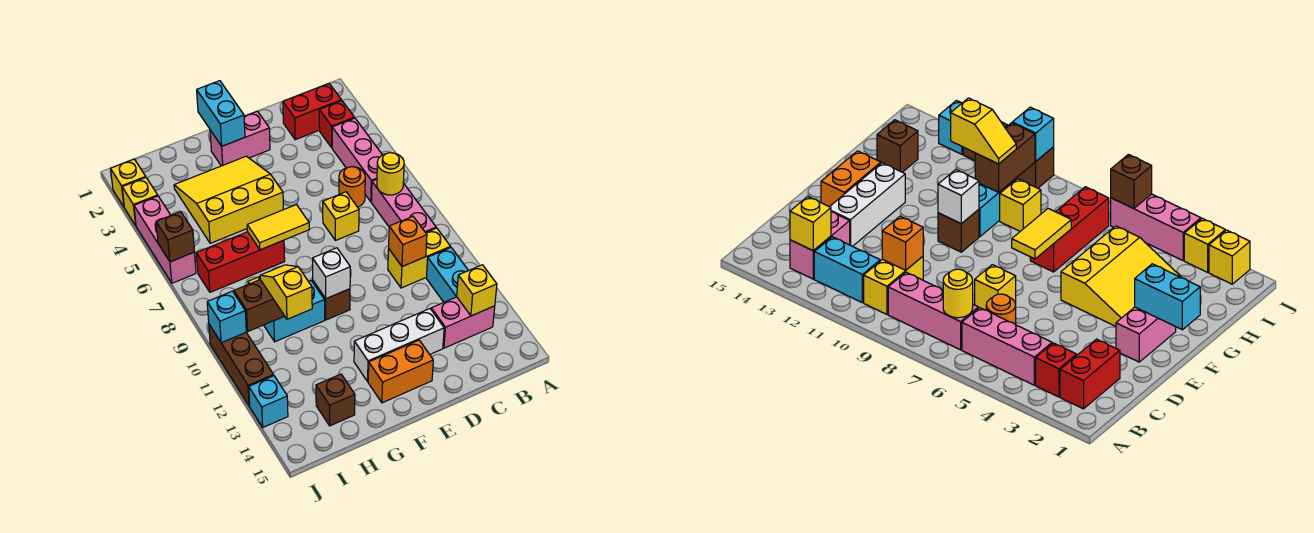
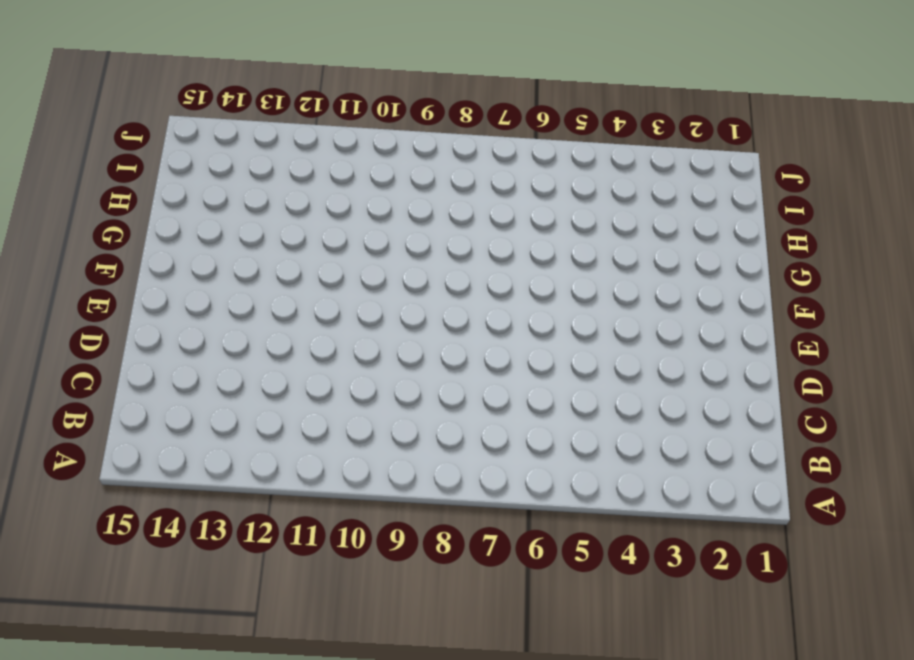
none -> red brick B2:C2 level 1
none -> red brick B3 level 1
none -> pink brick B4:B6 level 1
none -> pink brick B7:B9 level 1

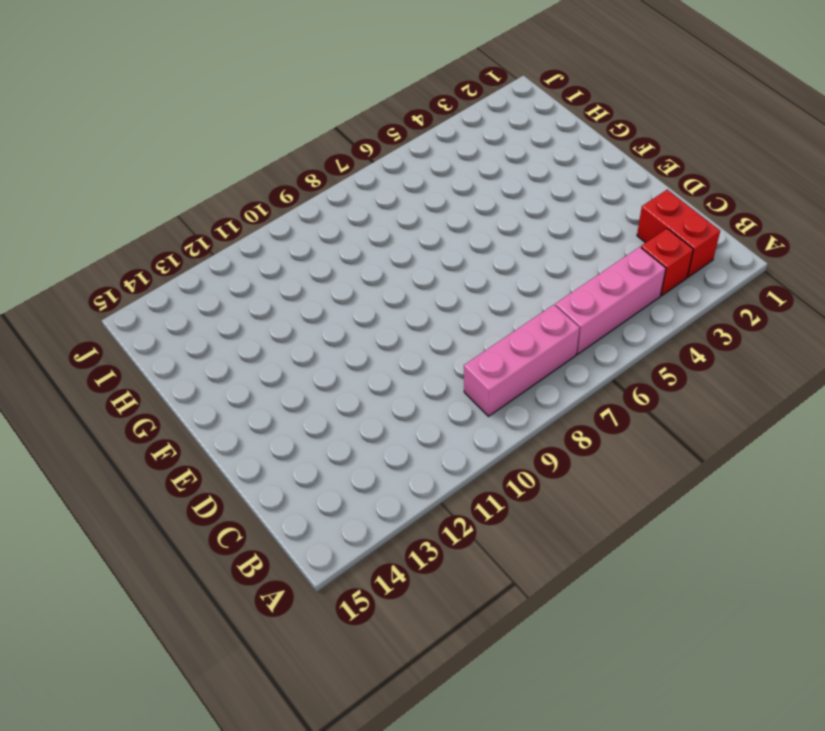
none -> yellow brick B10:C10 level 1
none -> cyan brick B11:B12 level 1
none -> pink brick B13:C13 level 1
none -> orange round brick C6 level 1

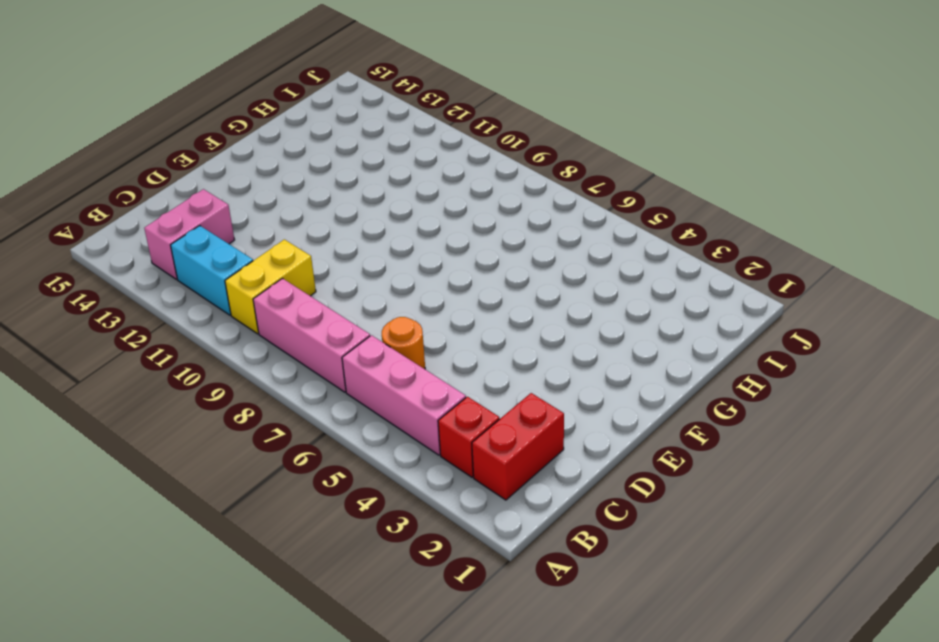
none -> yellow brick D7 level 1
none -> white brick D13:F13 level 1
none -> pink brick E2:F2 level 1
none -> orange brick E14:F14 level 1

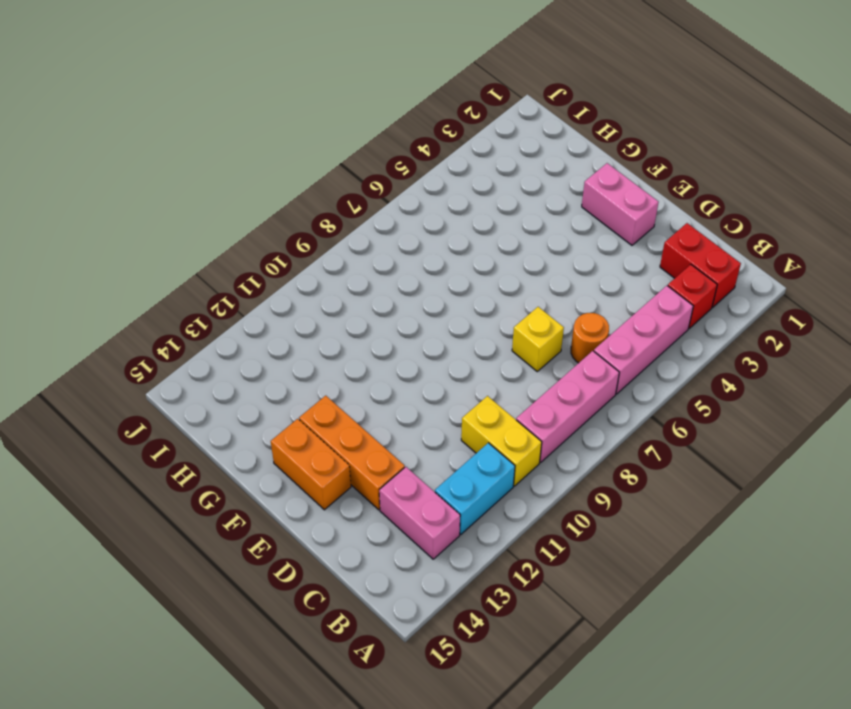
orange brick D13:F13 level 1 -> white brick D13:F13 level 1
none -> yellow slope F3:H5 level 1 top 5
none -> brown brick F10 level 1
none -> red brick G7:I7 level 1
none -> cyan brick G10:H10 level 1

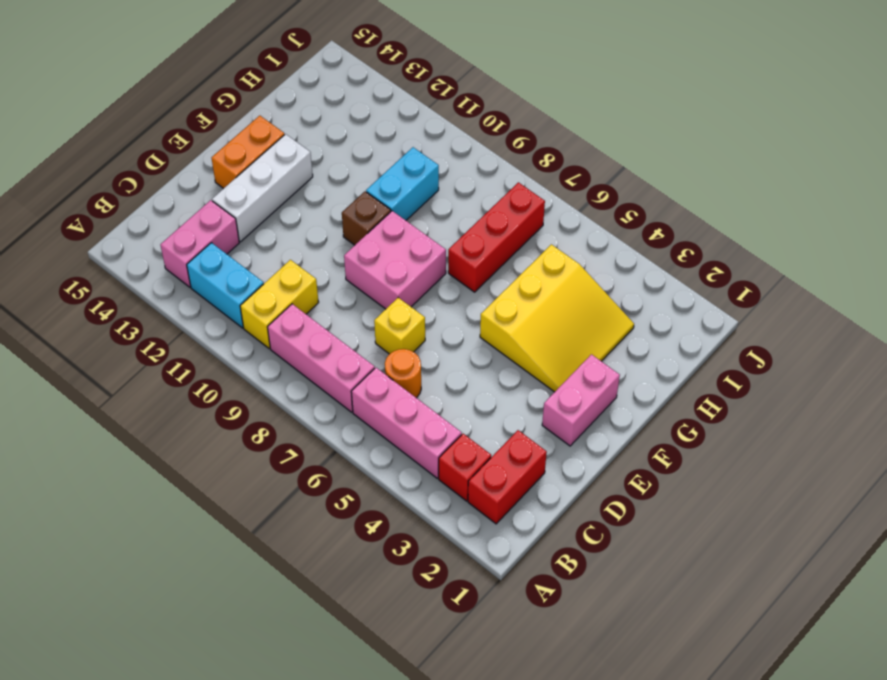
pink brick E8:F9 level 1 -> none
none -> yellow brick H9 level 1
none -> brown brick H14 level 1
none -> yellow brick J2 level 1
none -> yellow brick J3 level 1

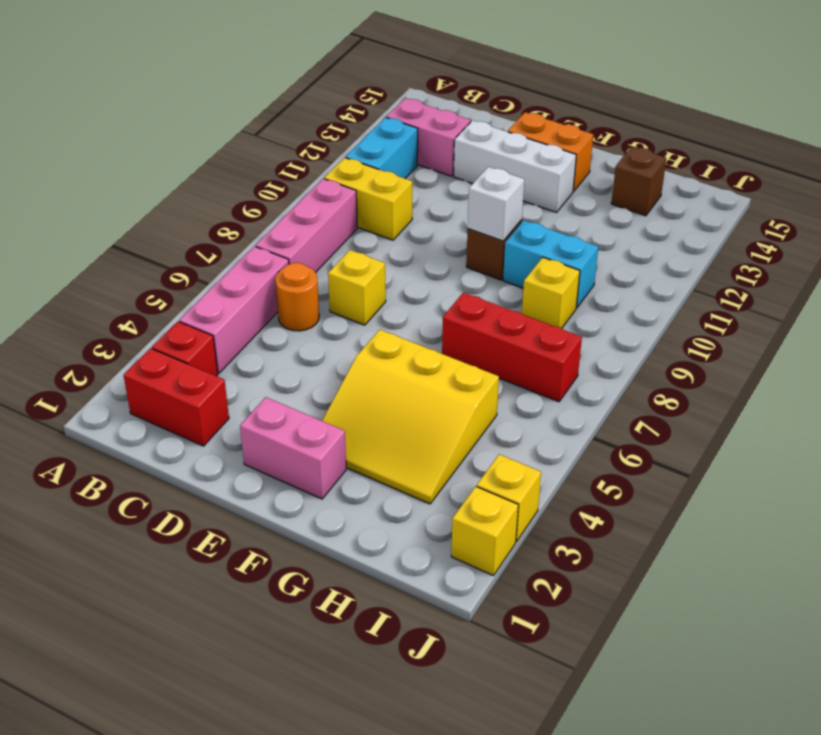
none -> pink brick J4:J6 level 1
none -> brown brick J10:J12 level 1
none -> cyan brick J13 level 1
none -> yellow round brick B7 level 2

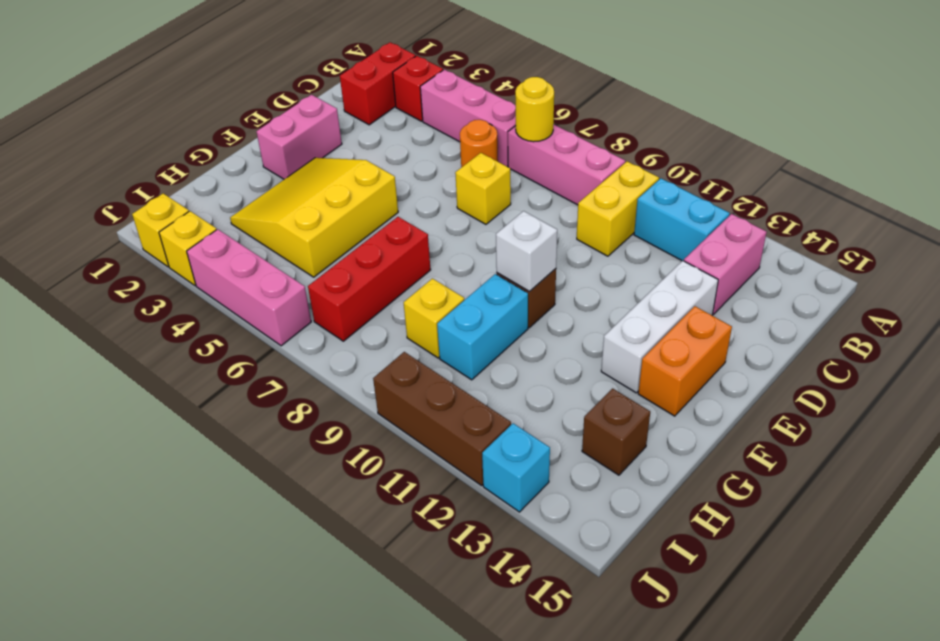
none -> yellow brick B13 level 2
none -> orange brick C10 level 2
none -> cyan brick F1:F2 level 2
none -> yellow tile F7:G7 level 2

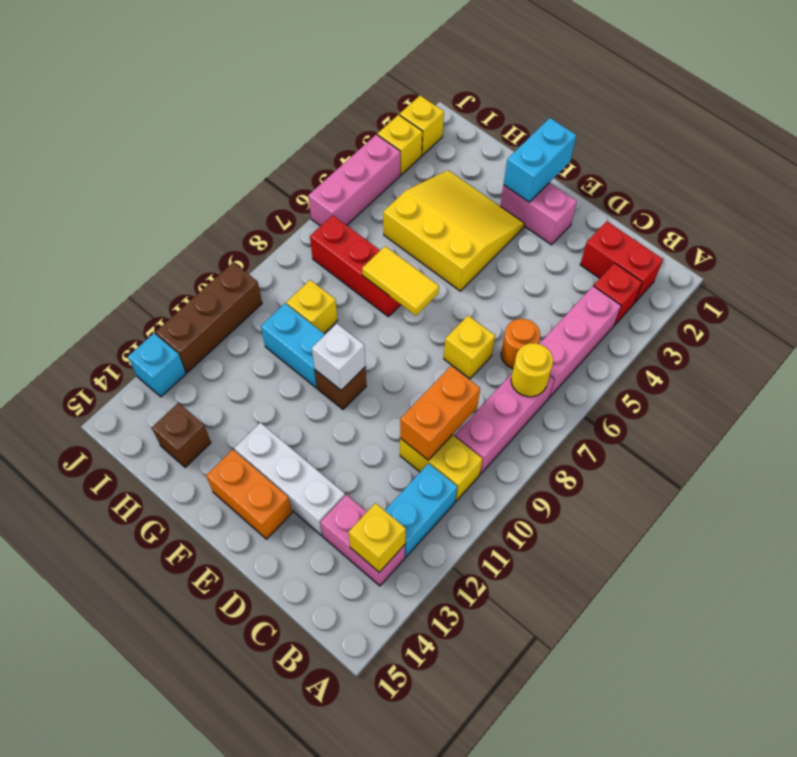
orange brick C9:C10 level 2 -> orange brick C10 level 2
none -> brown brick H10:I10 level 2
none -> brown brick J6 level 2
none -> cyan brick J10 level 2
none -> yellow slope H10:H11 level 3 top 11

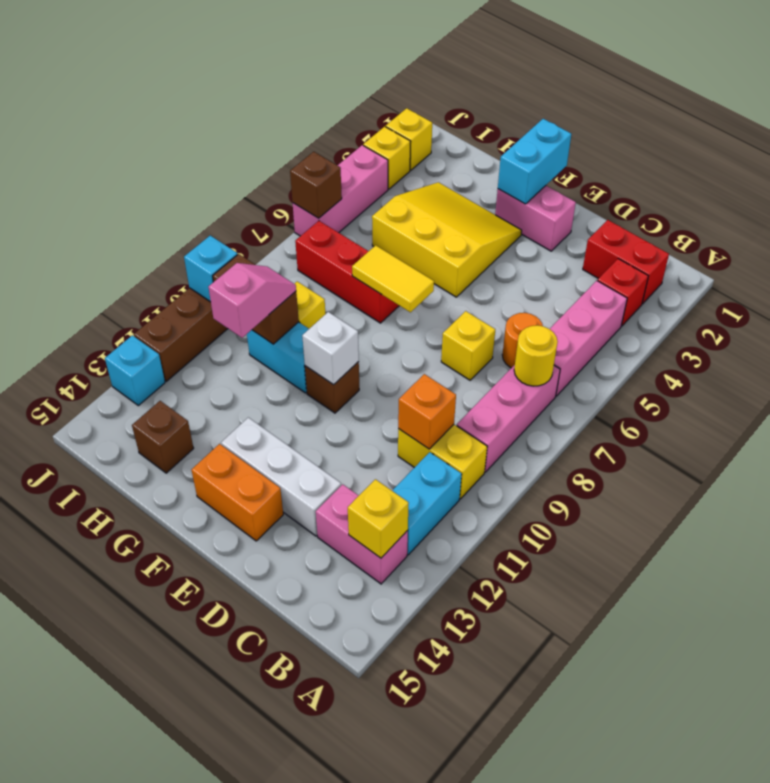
pink slope H10:H11 level 3 top 11 -> yellow slope H10:H11 level 3 top 11

